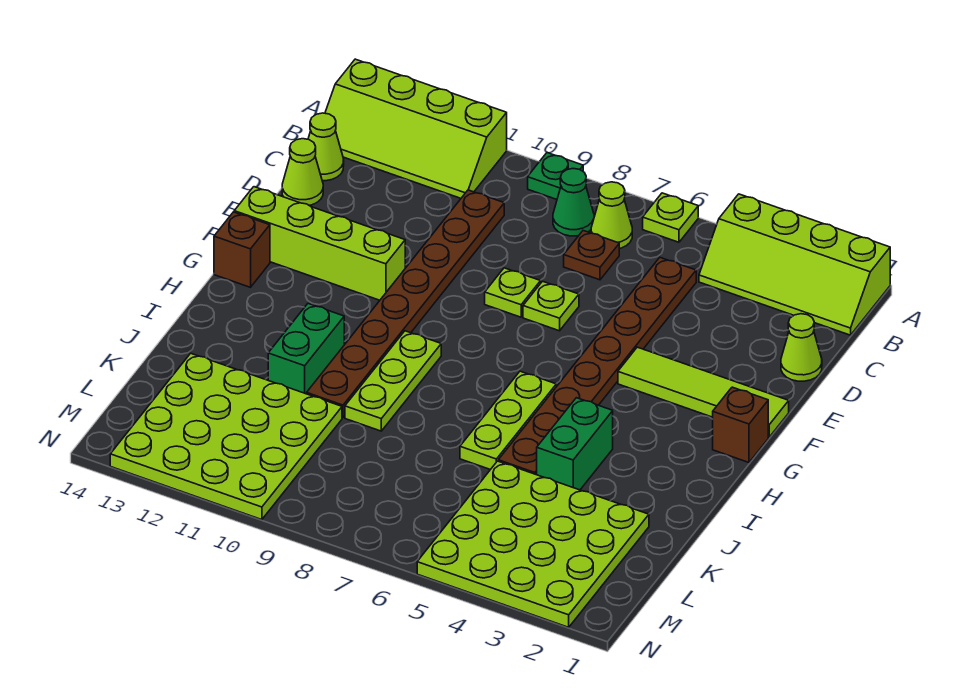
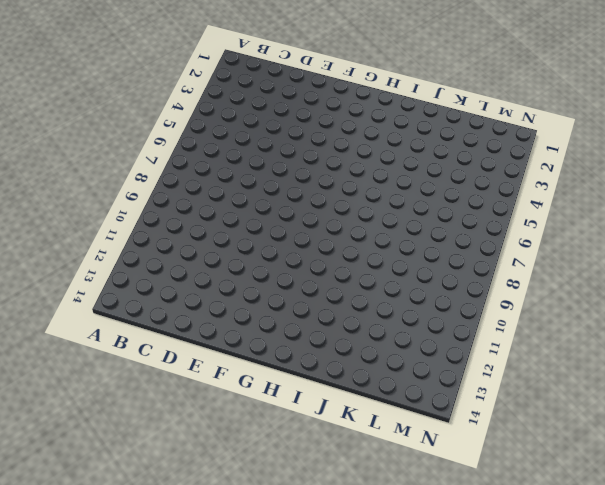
none -> lime slope A1:B4 level 1 top A
none -> lime plate A6 level 1
none -> green plate A9 level 1

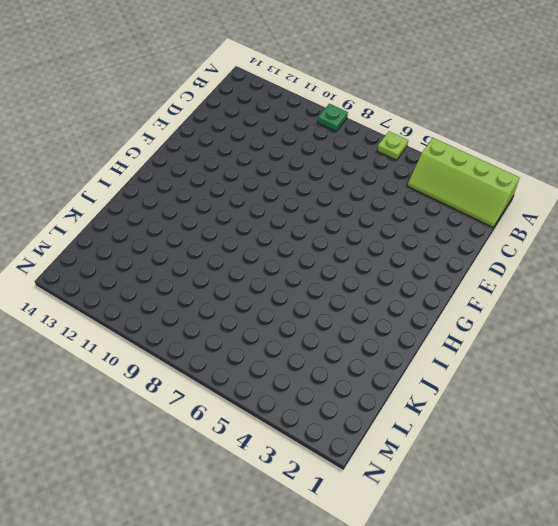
none -> lime slope A11:B14 level 1 top A
none -> lime cone B7 level 1
none -> green cone B8 level 1

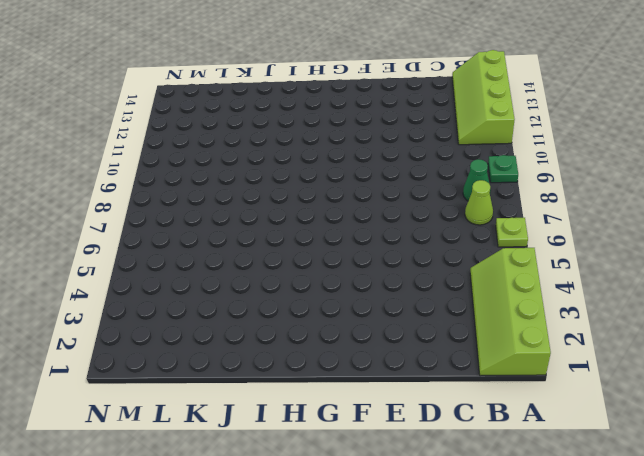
none -> brown plate C5:J5 level 1
none -> brown plate C7 level 1
none -> brown plate C10:J10 level 1

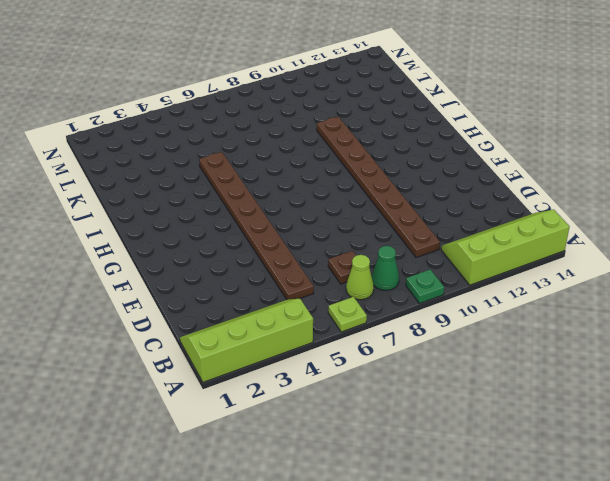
none -> lime cone C14 level 1
none -> lime cone D1 level 1
none -> lime cone D14 level 1

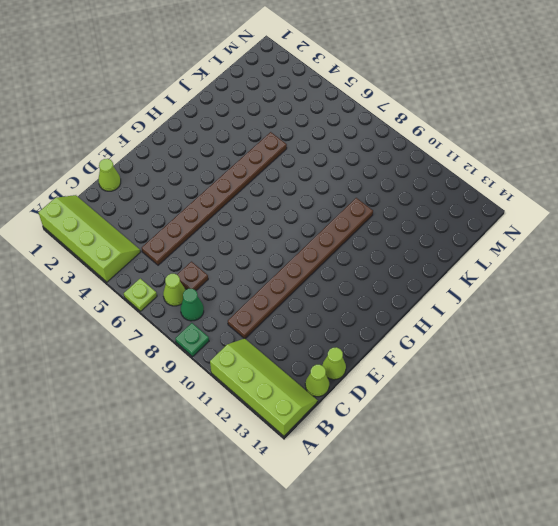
none -> lime plate E7 level 1
none -> lime plate E8 level 1
none -> lime tile F1:F4 level 1

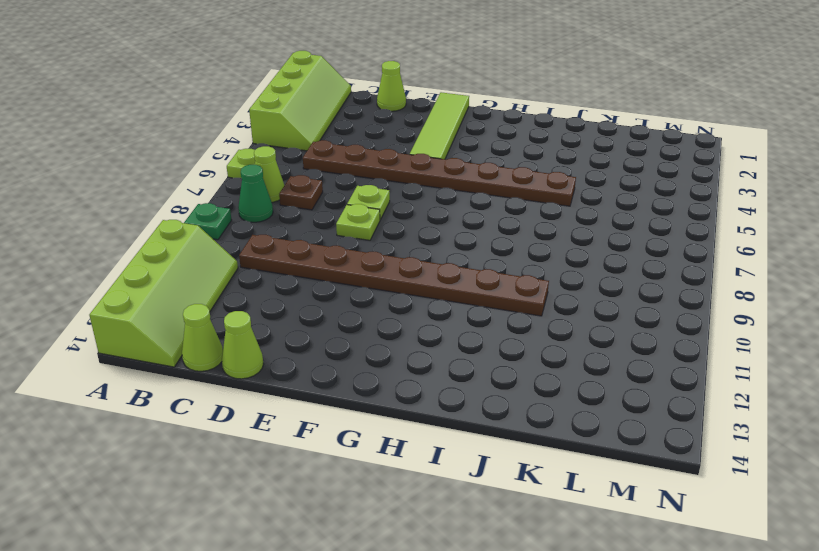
none -> lime brick F11:F14 level 1
none -> brown brick G1 level 1
none -> brown brick G14 level 1

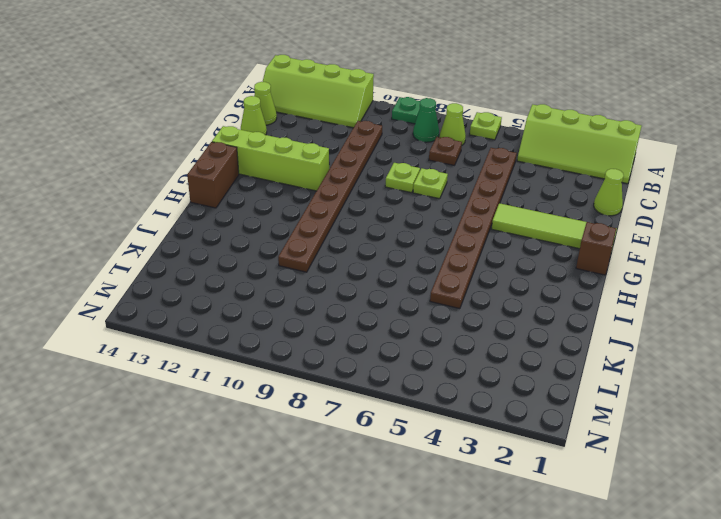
brown brick G14:H14 level 1 -> brown brick G14 level 1
none -> lime plate H6:J6 level 1
none -> lime plate H9:J9 level 1
none -> green brick I4:J4 level 1

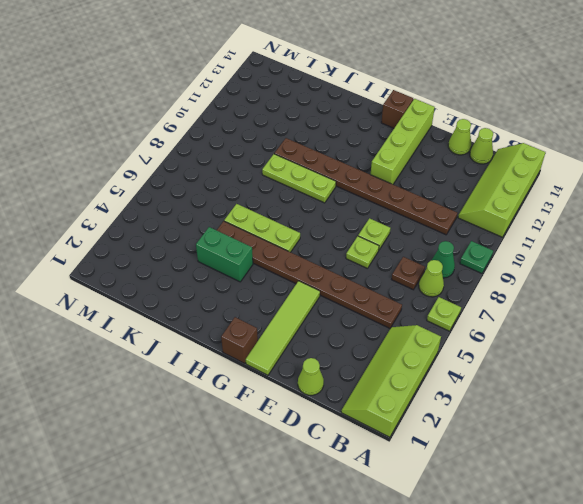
none -> green brick I11:J11 level 1
none -> lime plate K2:N5 level 1
none -> lime plate K10:N13 level 1

